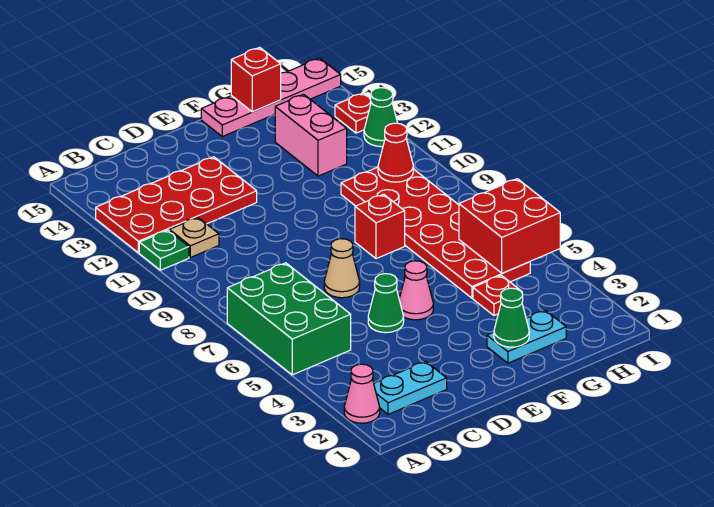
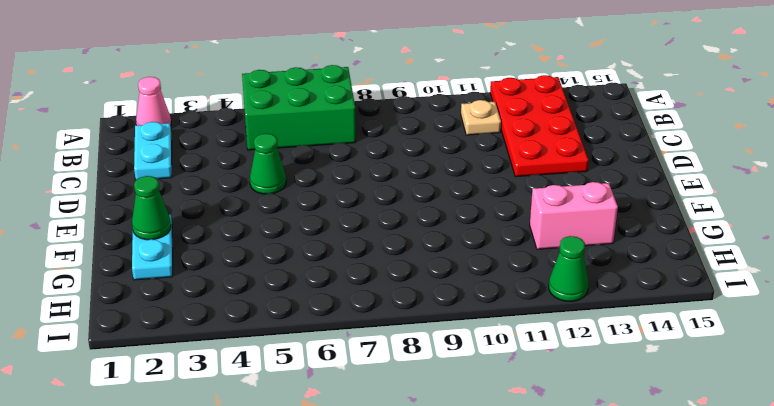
none -> green plate A11 level 1
none -> tan cone D7 level 1
none -> pink cone E5 level 1

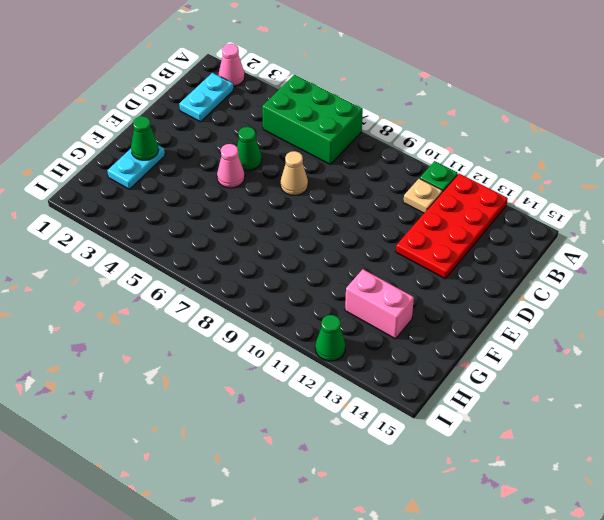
none -> red brick F8 level 1
none -> pink plate F15:I15 level 1
none -> red plate G4 level 1

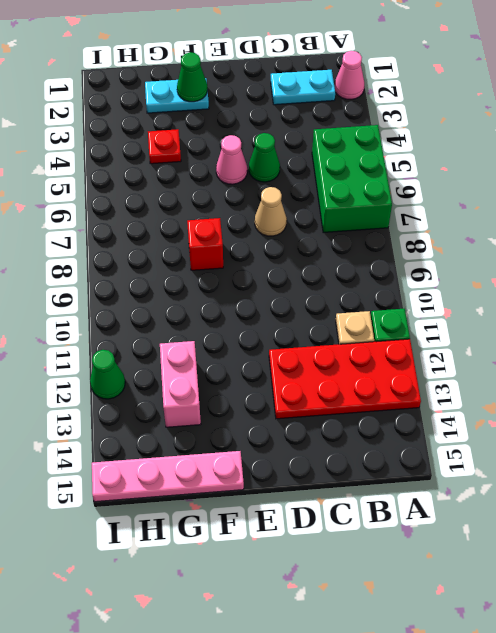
none -> red plate G5:H10 level 1
none -> red plate I13 level 1
none -> red brick G15 level 2

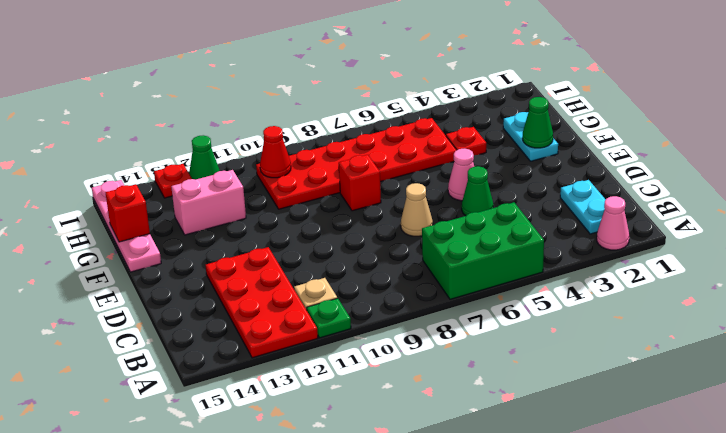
none -> red brick H5:I6 level 2

